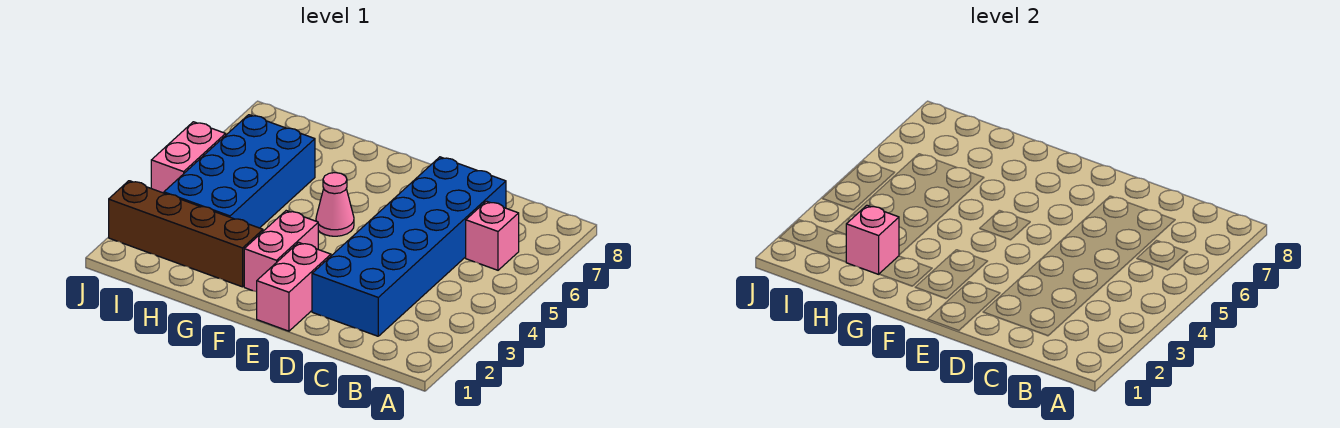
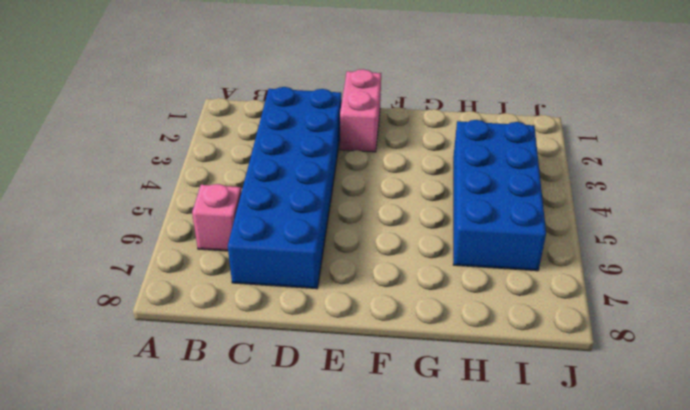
none -> pink brick F2:F3 level 1
none -> pink cone F5 level 1

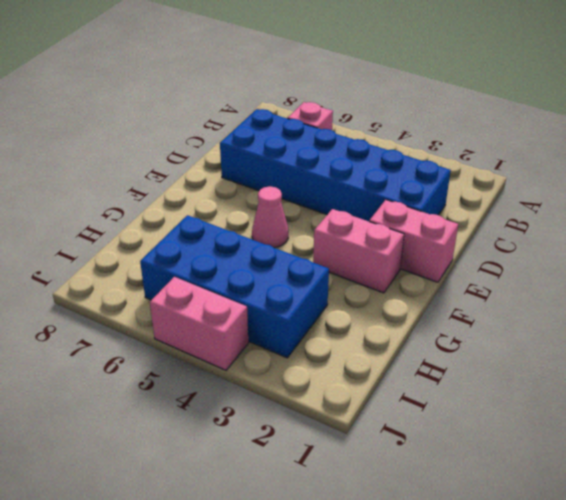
none -> brown brick G2:J2 level 1
none -> pink brick H2 level 2

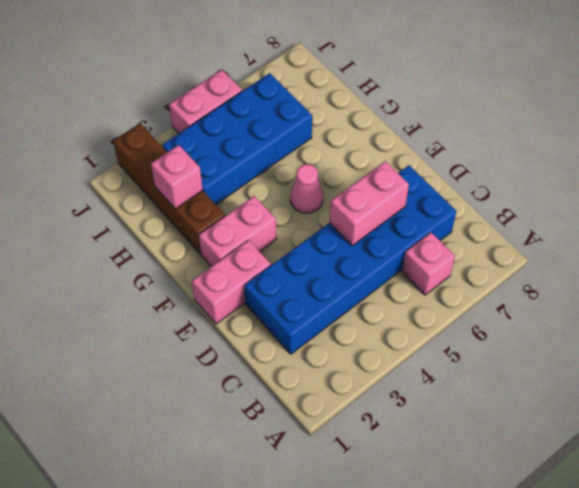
pink brick D5:D6 level 2 -> none

